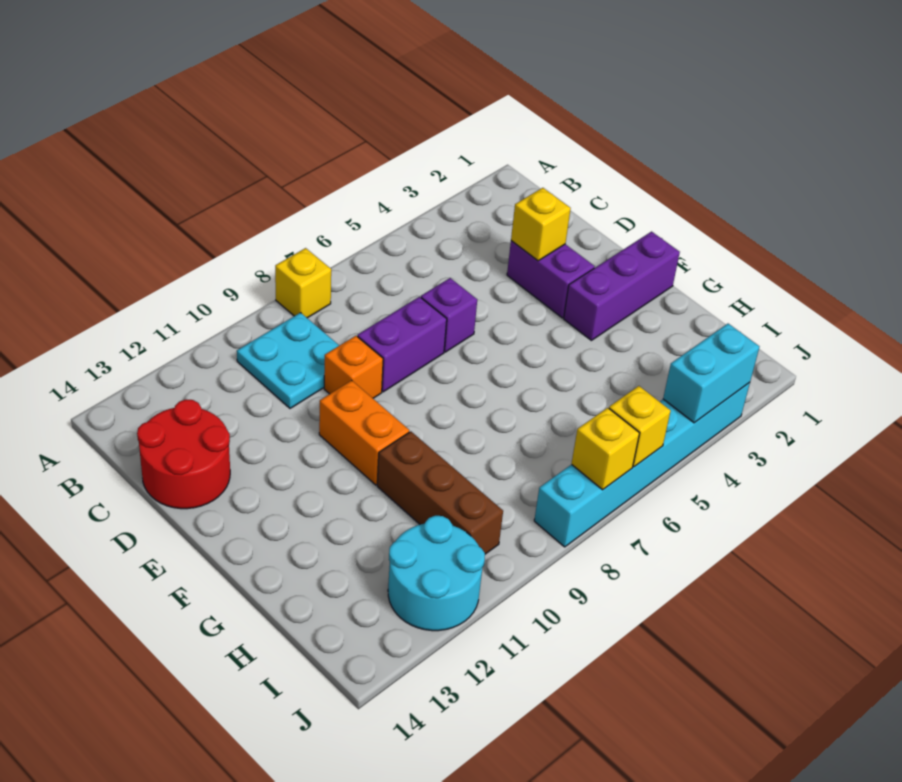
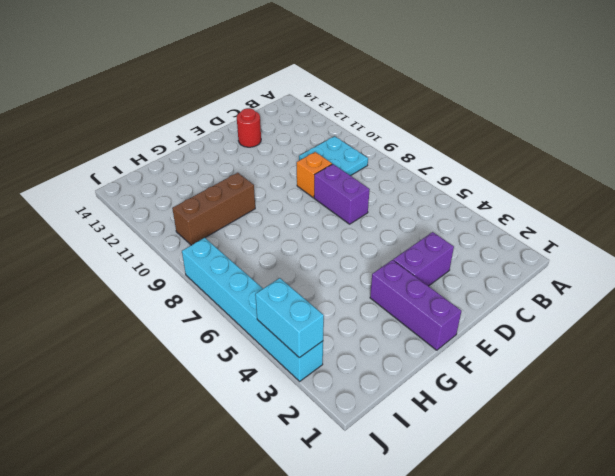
red round brick D13 level 1 -> red round brick C13:D14 level 1
none -> yellow brick A8 level 1
none -> purple brick D6 level 1
none -> orange brick E10:F10 level 1

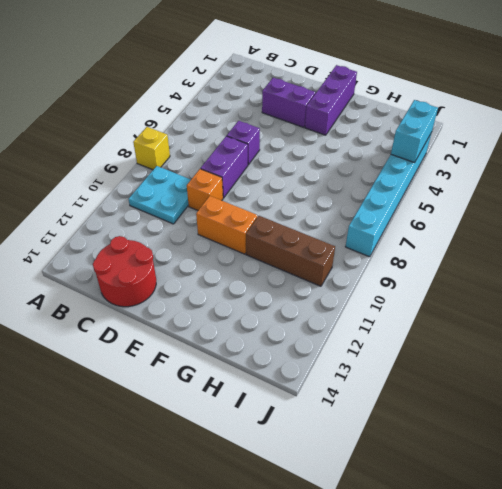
none -> cyan round brick I11:J12 level 1
none -> yellow brick D3 level 2
none -> yellow brick J6 level 2

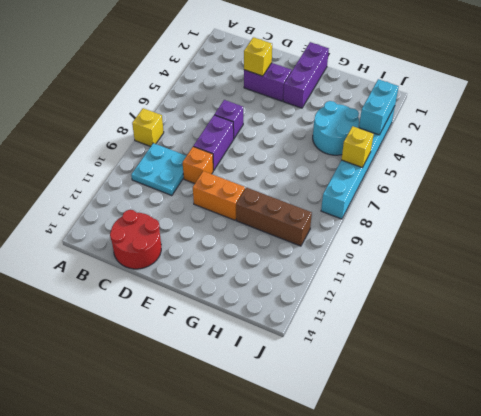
cyan round brick H4:I5 level 1 -> cyan round brick I11:J12 level 1
none -> yellow brick J7 level 2

